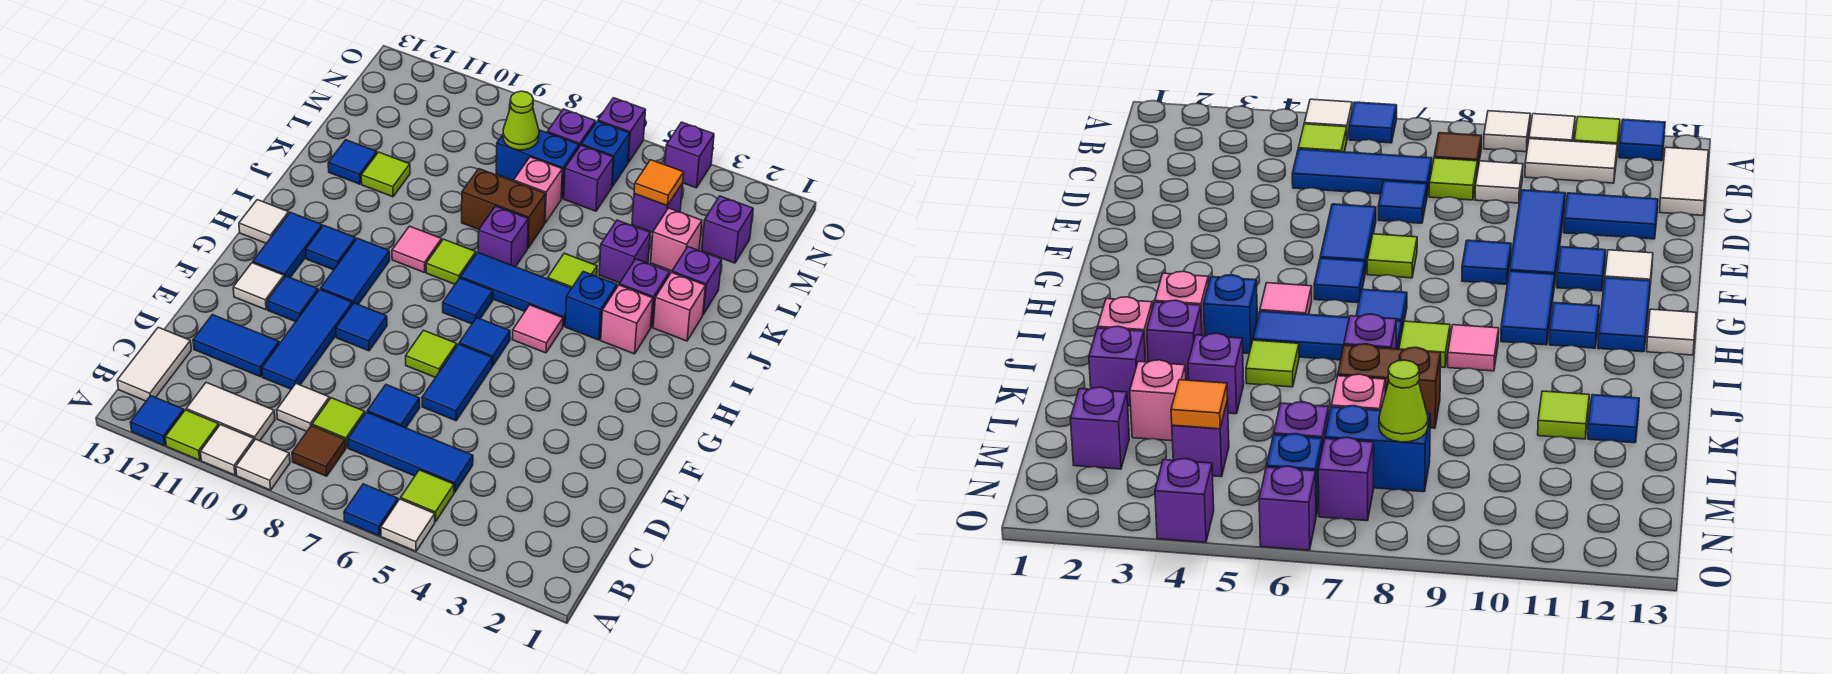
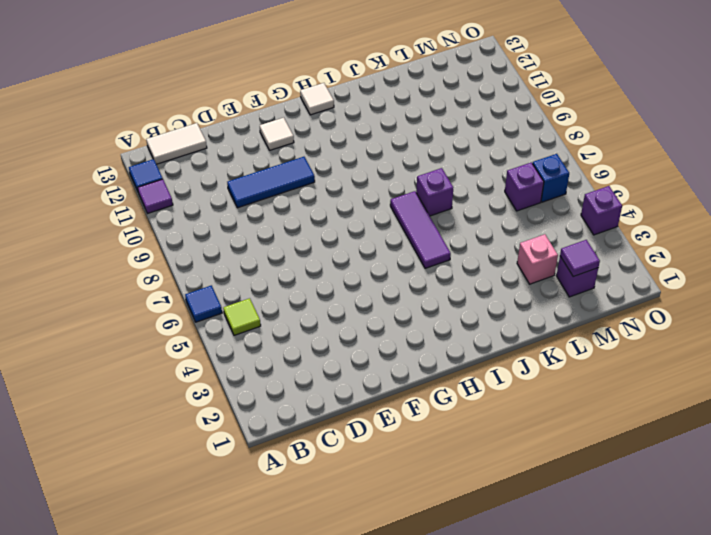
purple tile A11 level 1 -> lime tile A11 level 1
purple tile I5:I7 level 1 -> blue tile I5:I7 level 1
purple tile M2 level 2 -> none
none -> white tile A5 level 1
none -> white tile A9 level 1
none -> white tile A10 level 1
none -> brown tile B8 level 1

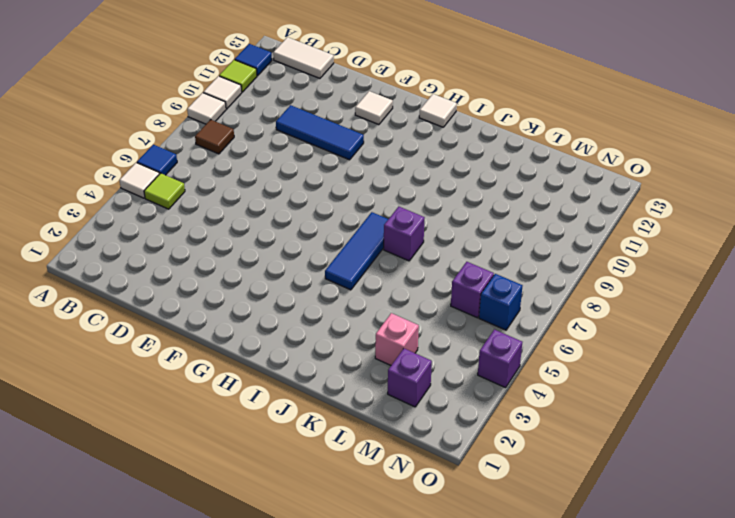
none -> white tile B10:B11 level 1
none -> blue tile C5:C7 level 1
none -> lime tile C8 level 1
none -> white tile C9 level 1

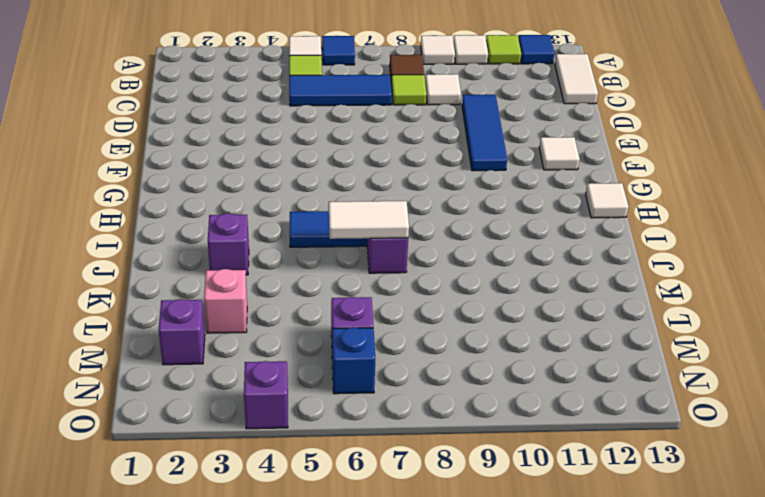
white tile J6:J7 level 2 -> white tile B10:B11 level 1
none -> blue tile D7 level 1
none -> blue tile D11:D12 level 1
none -> blue tile E6:F6 level 1
none -> lime tile F7 level 1

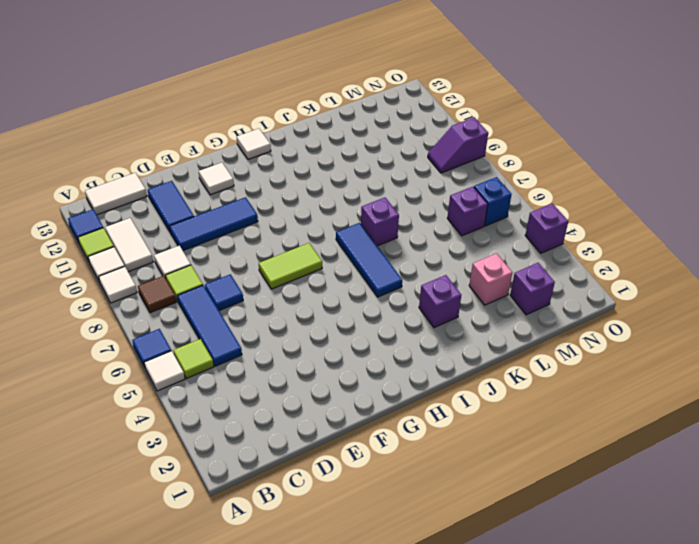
lime tile F7:G7 level 1 -> lime tile F7 level 1
purple slope N9:O9 level 1 top O -> none
none -> blue tile E6:F6 level 1
none -> blue tile F9 level 1
none -> blue tile F11 level 1
none -> blue tile G6 level 1

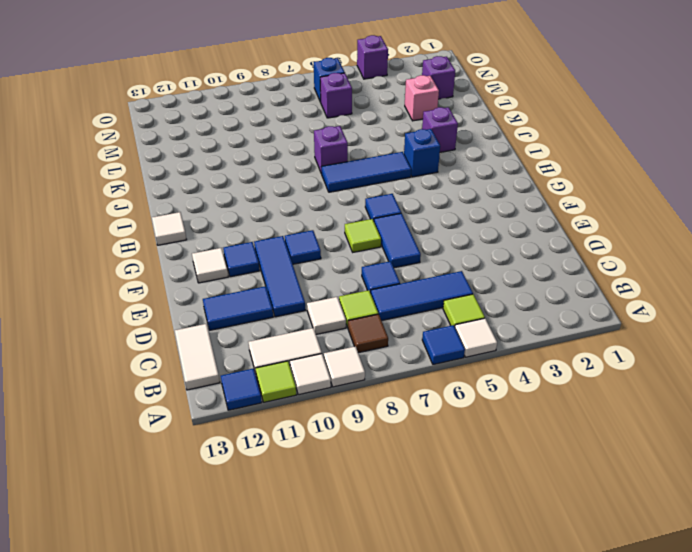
none -> blue tile G10:H10 level 1
none -> blue tile G12:H12 level 1
none -> pink tile H5 level 1
none -> blue tile H7 level 1

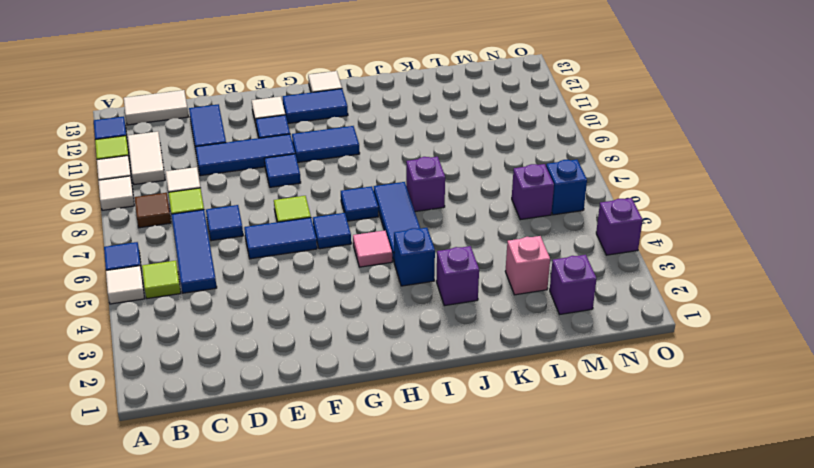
none -> blue tile H11 level 1
none -> pink brick I3 level 1
none -> lime tile I8 level 1
none -> pink tile I9 level 1

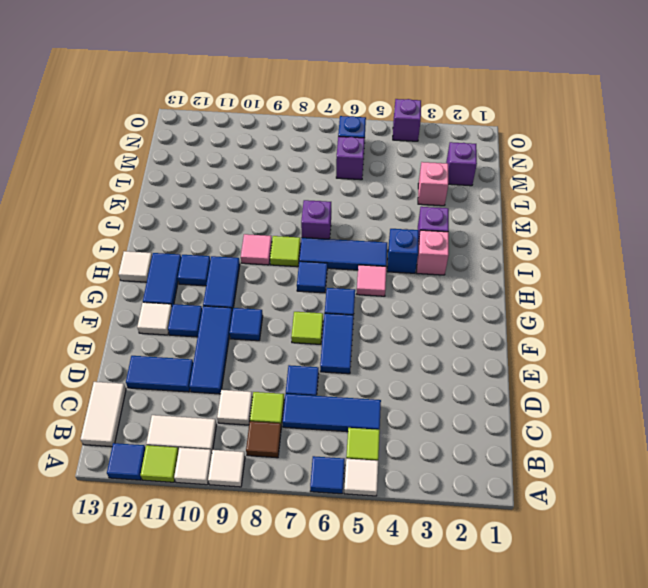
none -> pink brick J2 level 1
none -> lime tile J5 level 1
none -> purple brick K2 level 1
none -> purple brick K4 level 1

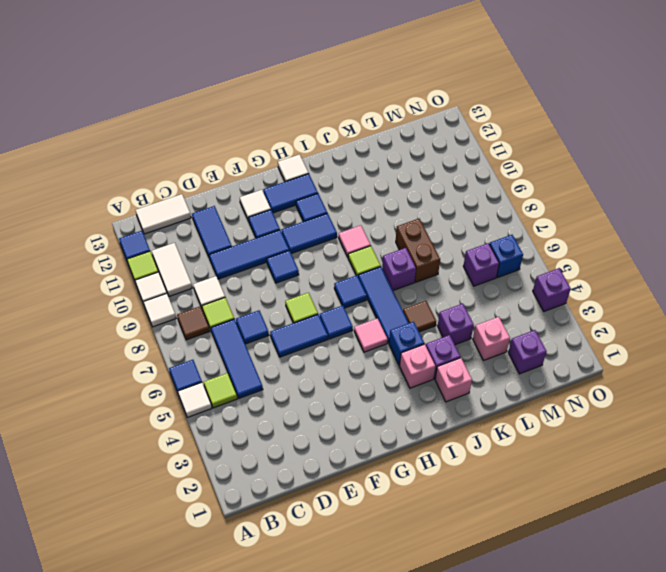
brown tile J5 level 1 -> lime tile J5 level 1
none -> purple brick K2 level 1
none -> lime tile K11 level 1
none -> blue tile K12 level 1
none -> pink brick L7 level 1

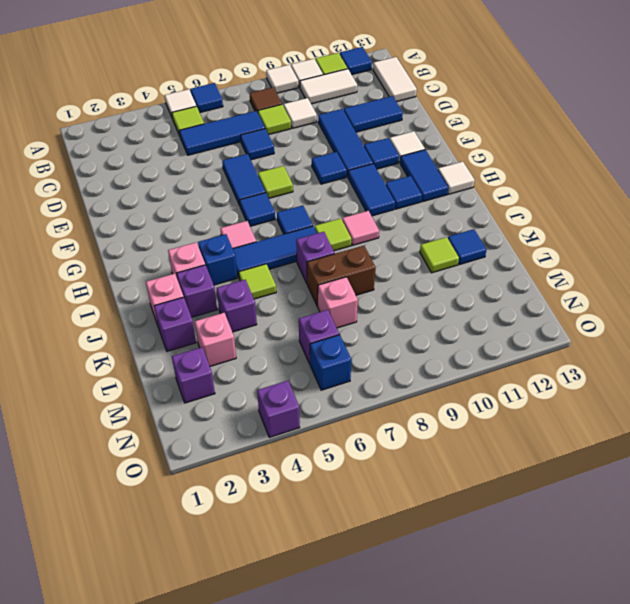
none -> purple brick M4 level 1
none -> blue brick M7:M8 level 1
none -> purple brick N7 level 1
none -> purple brick O6 level 1

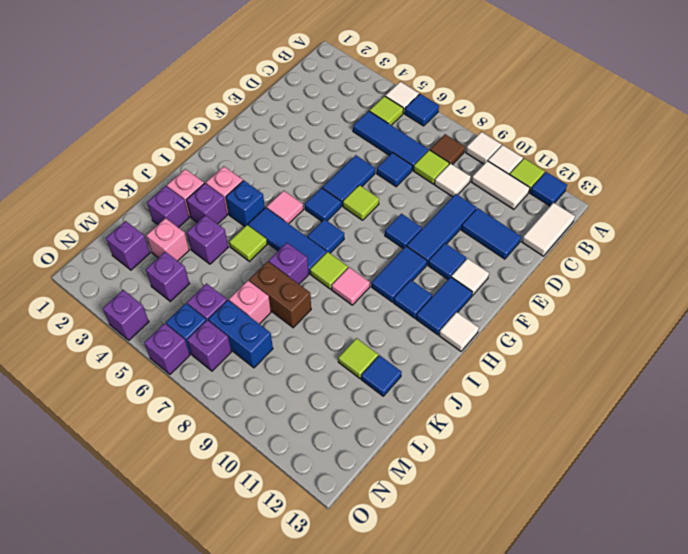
none -> orange tile M4 level 2
none -> lime cone M8 level 2

